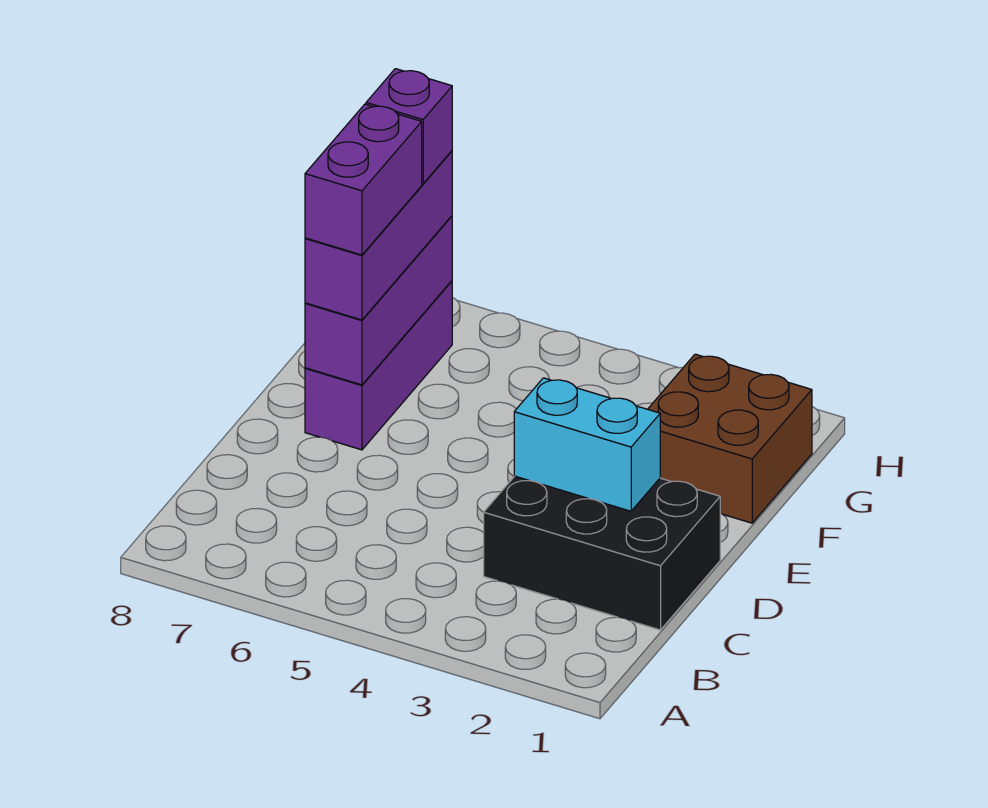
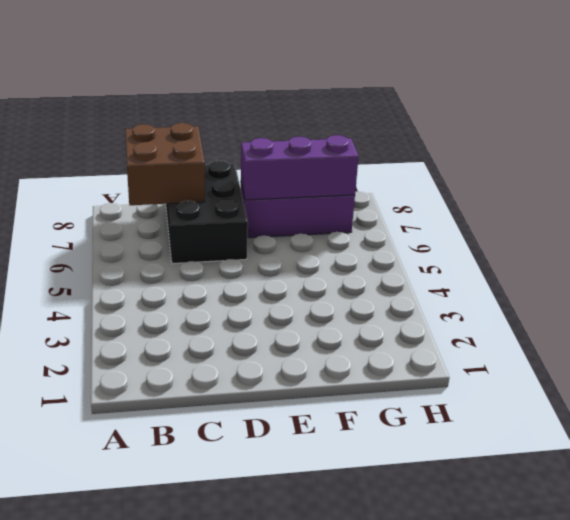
brown brick B7:C8 level 2 -> brown brick F1:G2 level 1
black brick C6:D8 level 1 -> black brick C1:D3 level 1
none -> cyan brick D2:D3 level 2
none -> purple brick E7:G7 level 3

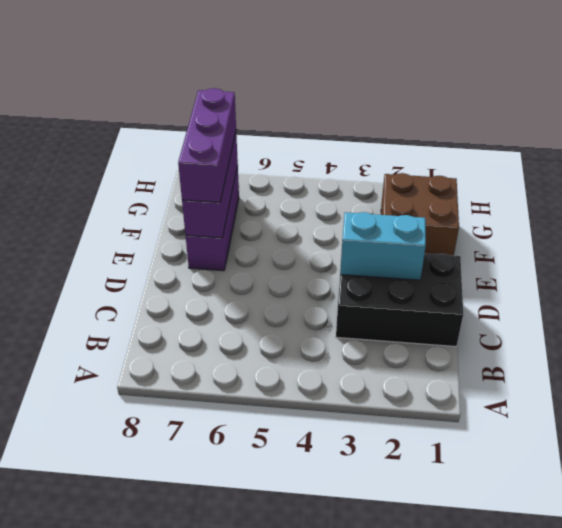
none -> purple brick E7:F7 level 4
none -> purple brick G7 level 4

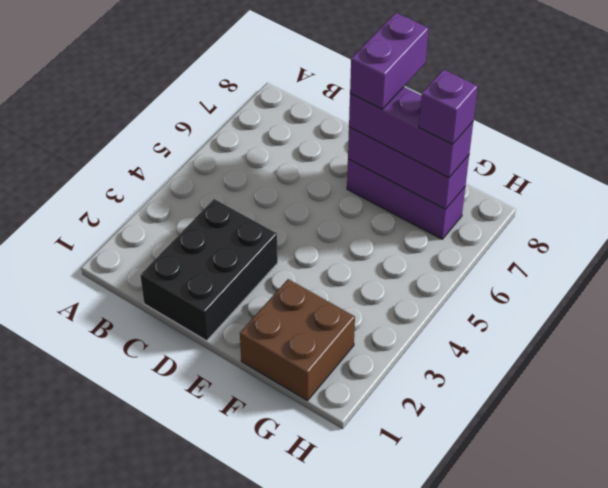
purple brick E7:E8 level 4 -> purple brick E7:F7 level 4
none -> cyan brick D2:D3 level 2

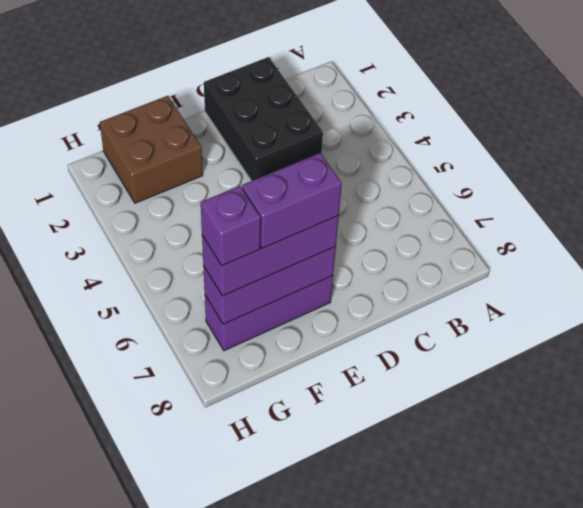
none -> cyan brick D2:D3 level 2

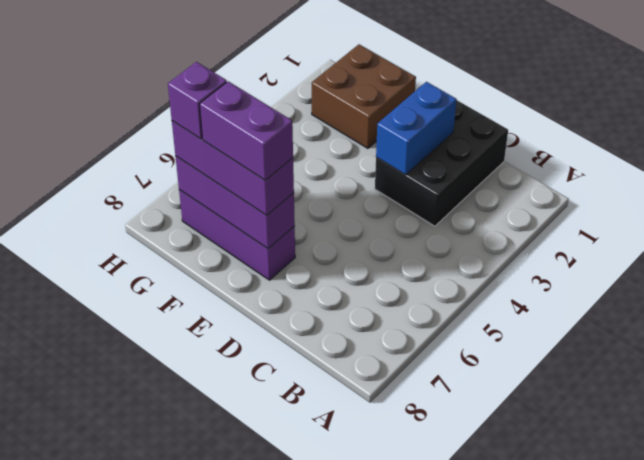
blue brick D2:D3 level 2 -> cyan brick D2:D3 level 2

